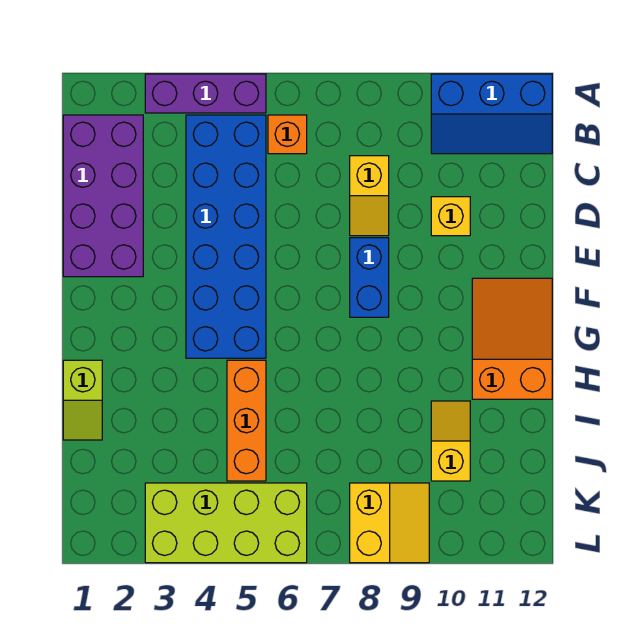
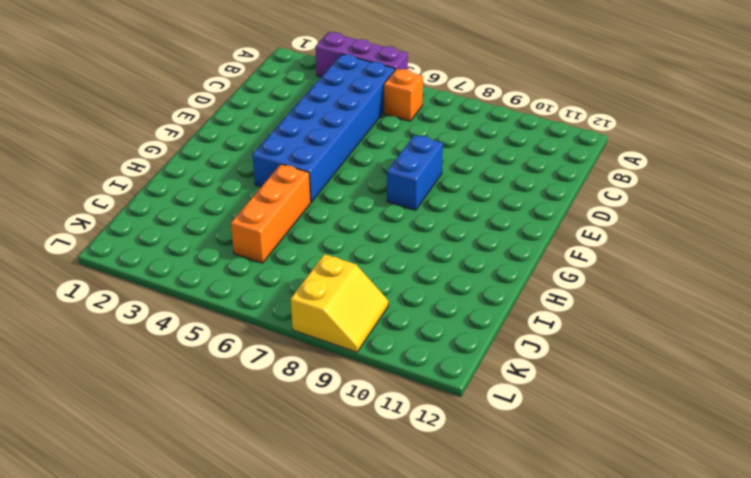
none -> blue slope A10:B12 level 1 top A
none -> purple brick B1:E2 level 1
none -> yellow slope C8:D8 level 1 top C

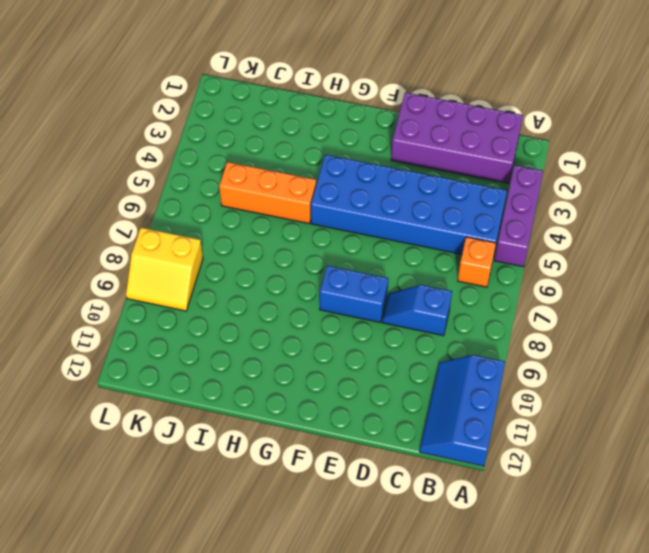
blue slope C8:D8 level 1 top C -> yellow slope C8:D8 level 1 top C
none -> yellow brick D10 level 1
none -> orange slope F11:H12 level 1 top H
none -> lime slope H1:I1 level 1 top H

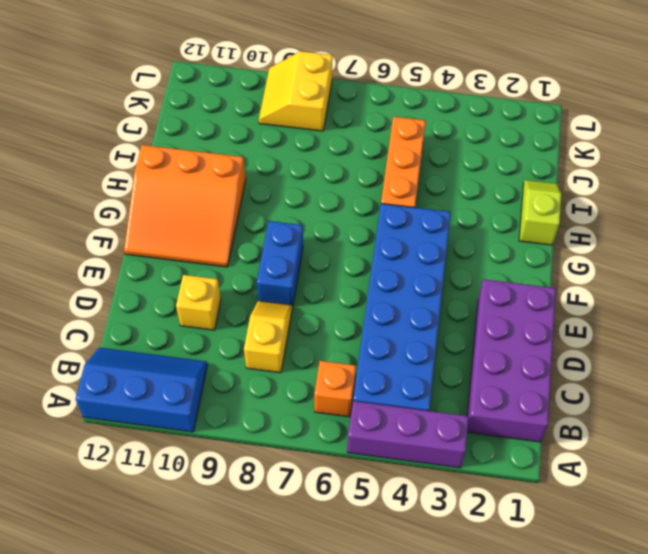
orange slope F10:H12 level 1 top H -> orange slope F11:H12 level 1 top H
none -> yellow slope I10:J10 level 1 top J
none -> lime brick K3:L6 level 1

